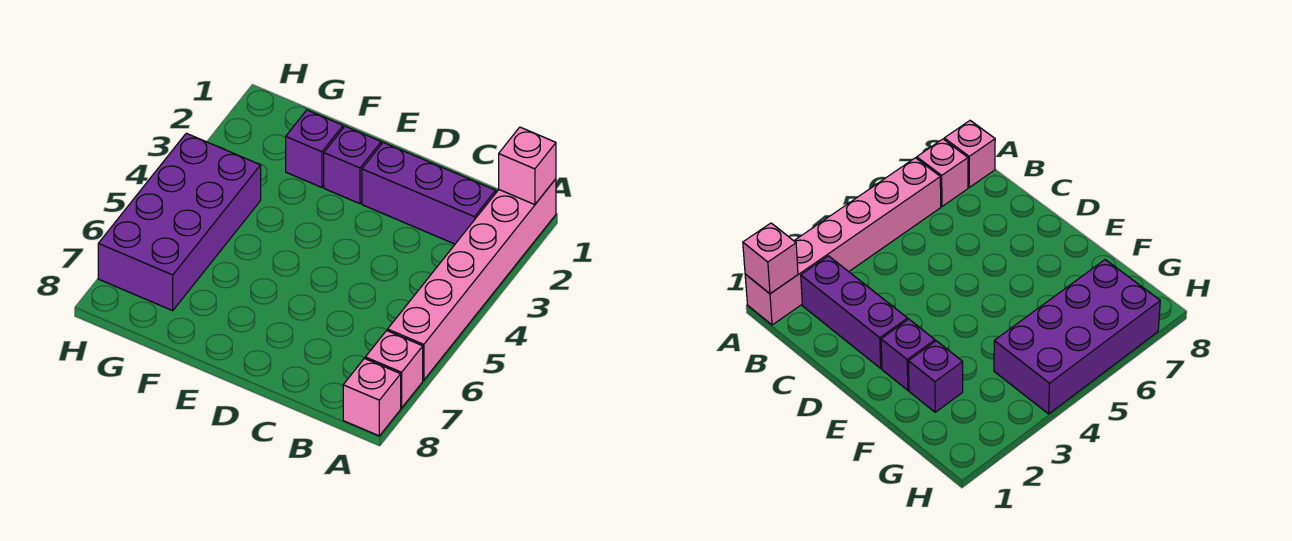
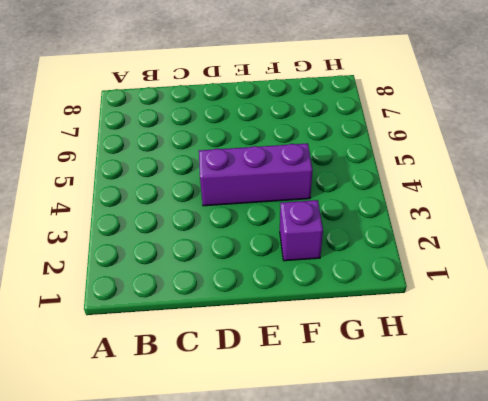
purple brick D4:F4 level 1 -> purple brick B2:D2 level 1
none -> pink brick A1:A6 level 1
none -> pink brick A7 level 1

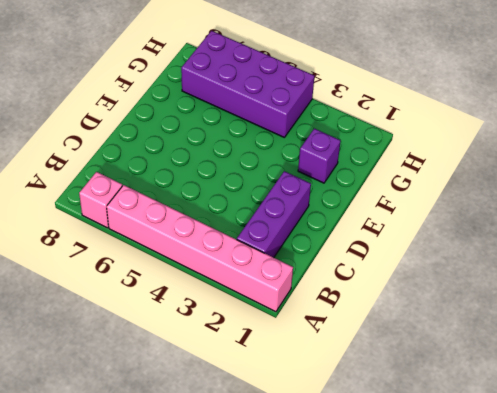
none -> pink brick A8 level 1
none -> purple brick E2 level 1

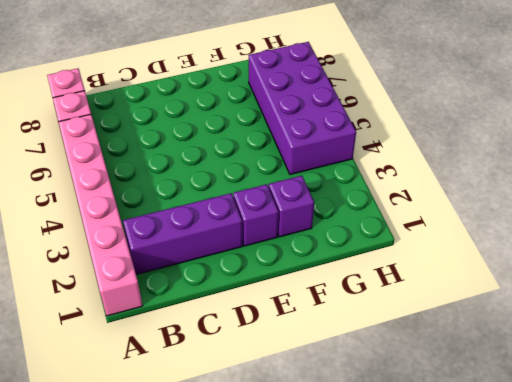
none -> pink brick A1 level 2

